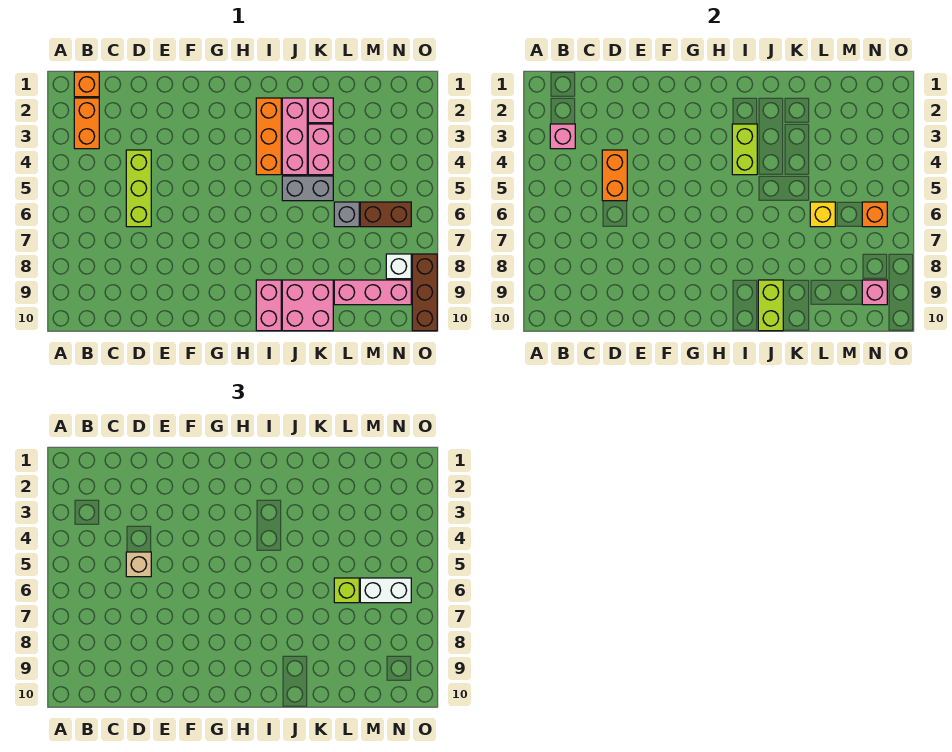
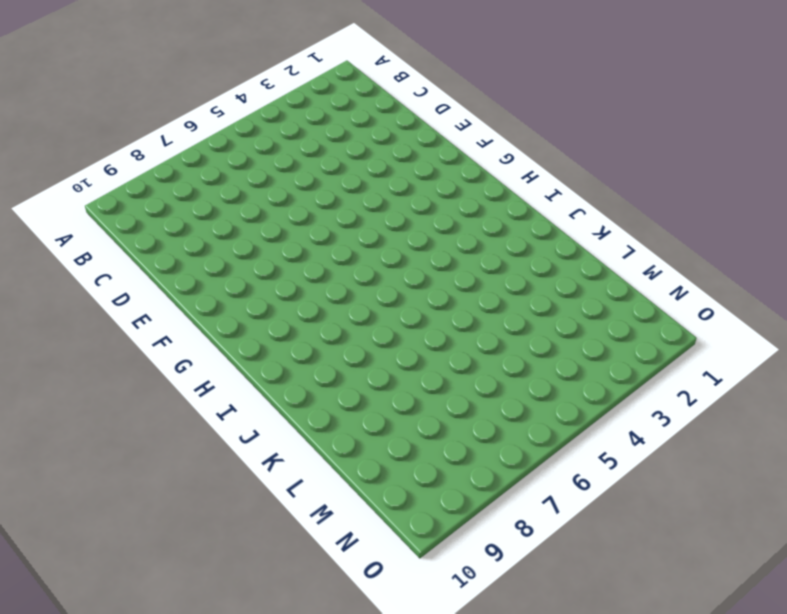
none -> orange brick B1 level 1
none -> orange brick B2:B3 level 1
none -> lime brick D4:D6 level 1

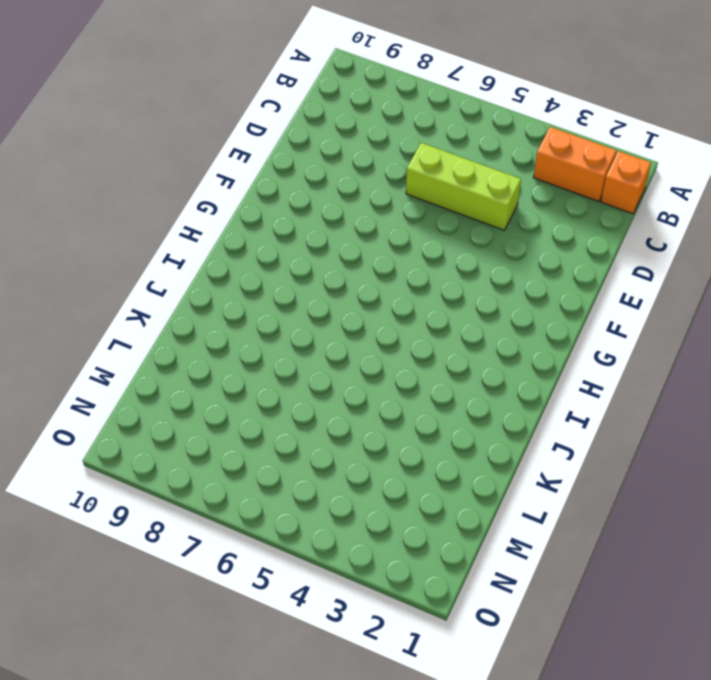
none -> orange brick I2:I4 level 1
none -> pink brick I9:I10 level 1
none -> pink brick J2:J4 level 1

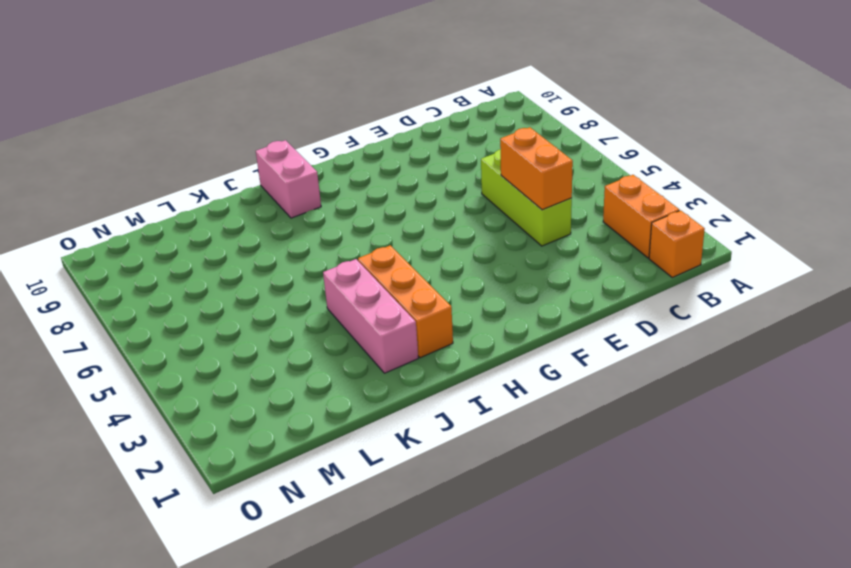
none -> grey brick J5:K5 level 1
none -> pink brick J9:K10 level 1
none -> pink brick K2 level 1

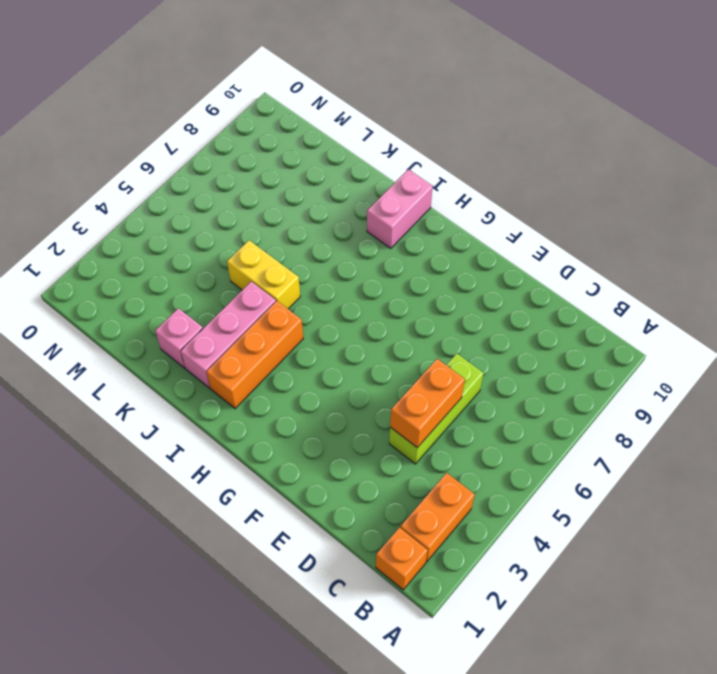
yellow brick J5:K5 level 1 -> grey brick J5:K5 level 1
none -> pink brick J9:K10 level 1
none -> pink brick K3:K4 level 1
none -> grey brick L6 level 1

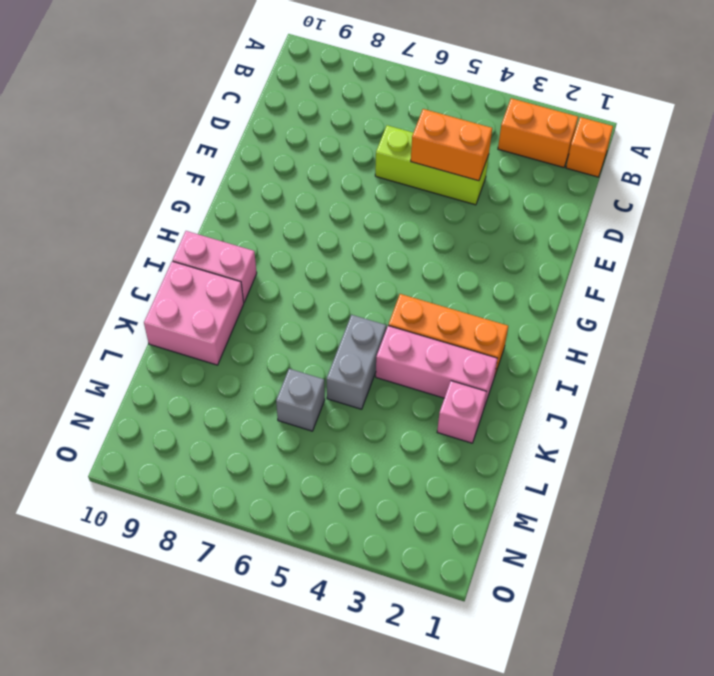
none -> pink brick K3:K4 level 1
none -> pink brick L9:N9 level 1
none -> brown brick M6:N6 level 1

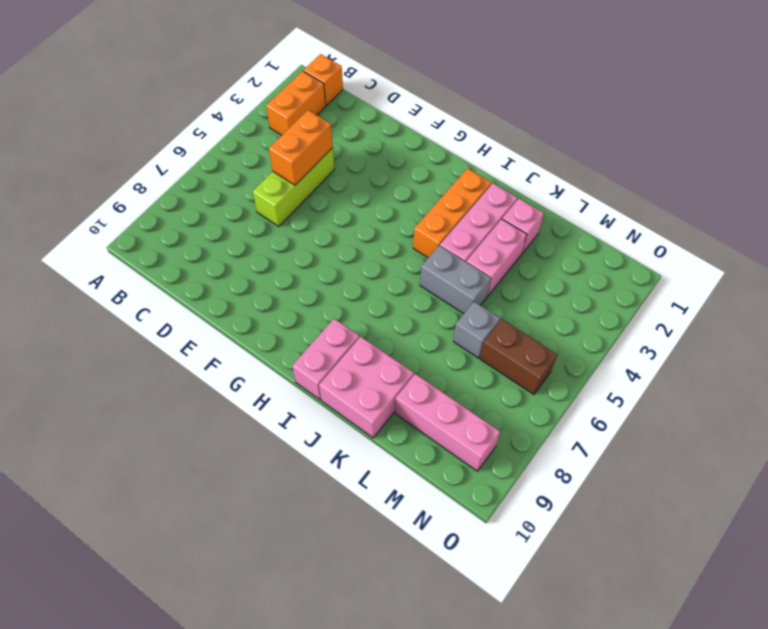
none -> white brick N8 level 1
none -> brown brick O8:O10 level 1
none -> pink brick B3 level 2

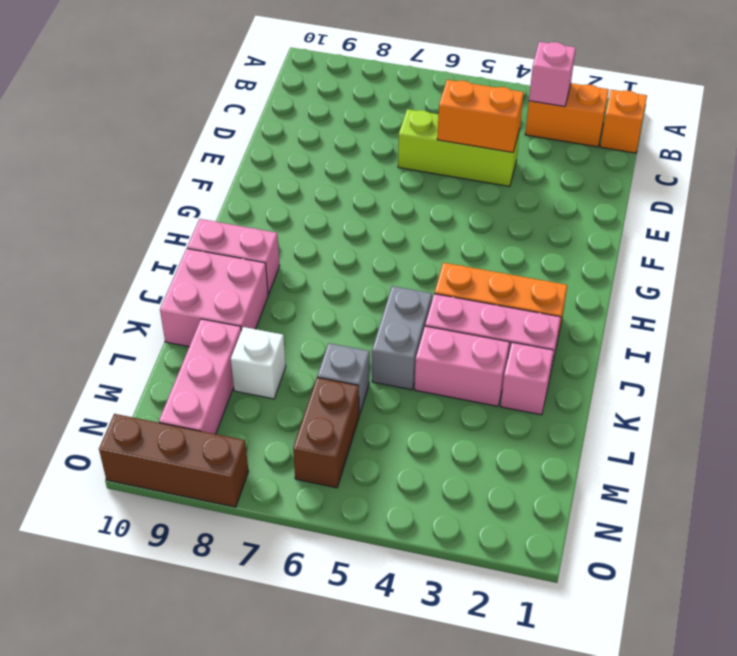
white brick L8 level 1 -> white brick N8 level 1
none -> lime brick I3:I4 level 2
none -> lime brick J9:J10 level 2
none -> yellow brick L6 level 2

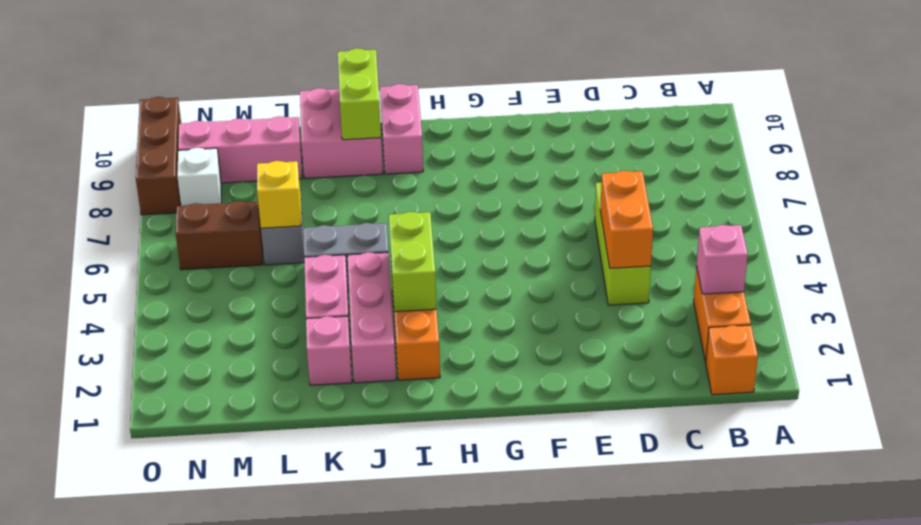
none -> orange brick N6 level 2
none -> pink brick N9 level 2
none -> tan brick D5 level 3

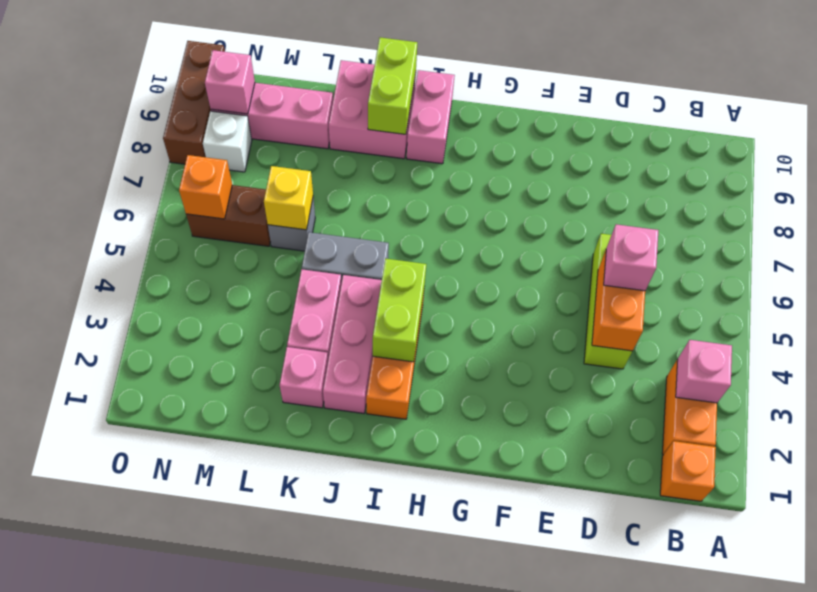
pink brick D5 level 3 -> tan brick D5 level 3
none -> lime brick L6 level 3
none -> white brick M6:N6 level 3

